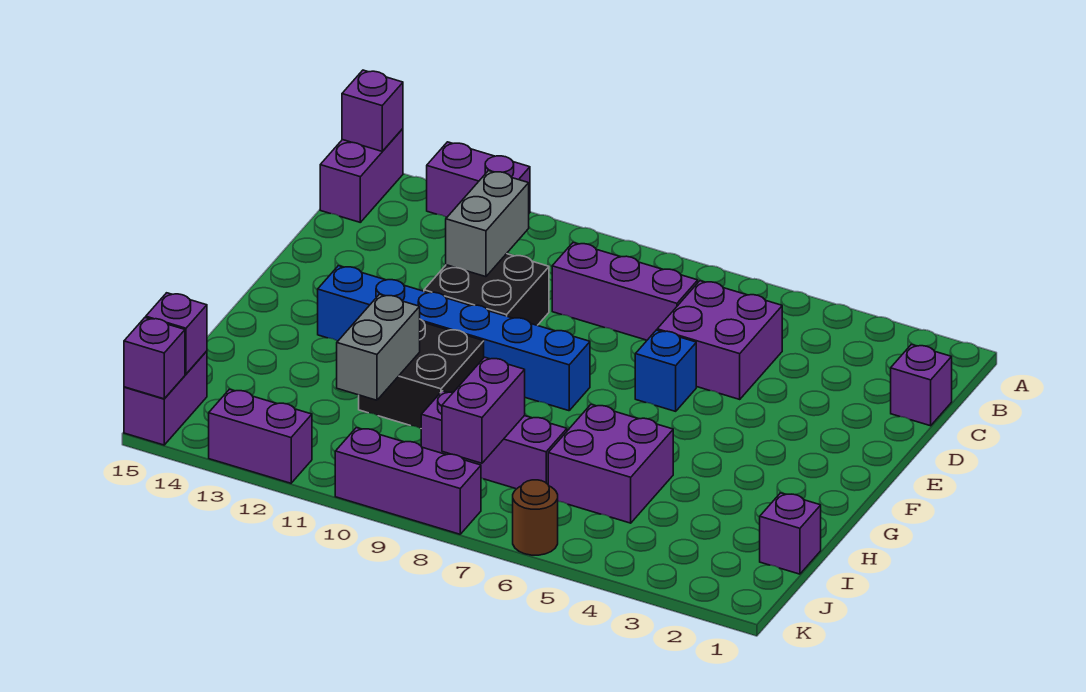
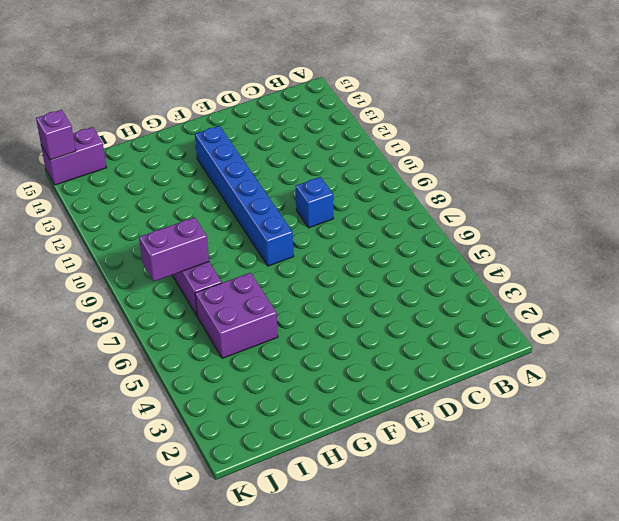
blue brick D9 level 1 -> blue brick E6 level 1
none -> purple brick A12:A13 level 1
none -> purple brick A15:B15 level 1
none -> purple brick C1 level 1

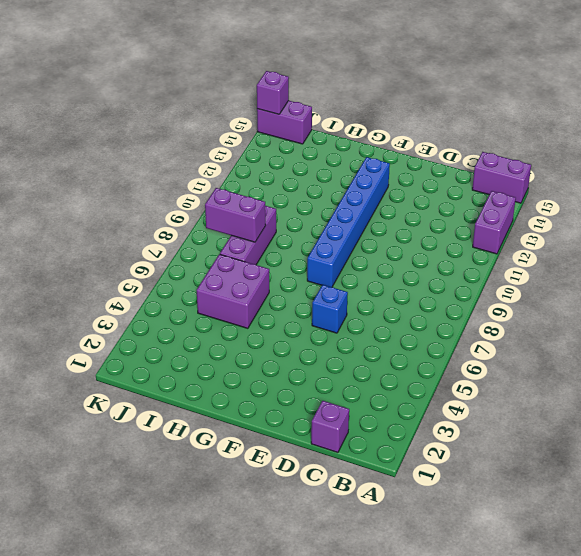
none -> purple brick C5:D6 level 1
none -> purple brick C7:C9 level 1
none -> black brick D10:E11 level 1

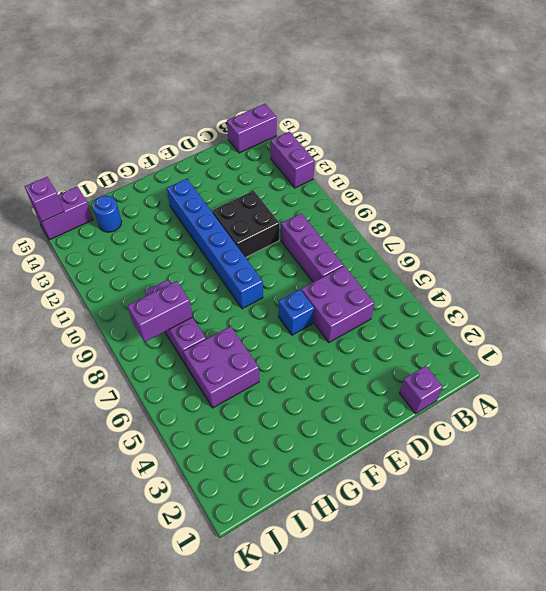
blue round brick I14 level 1 -> none
none -> black brick G10:H11 level 1
none -> purple brick I1 level 1
none -> brown round brick K6 level 1

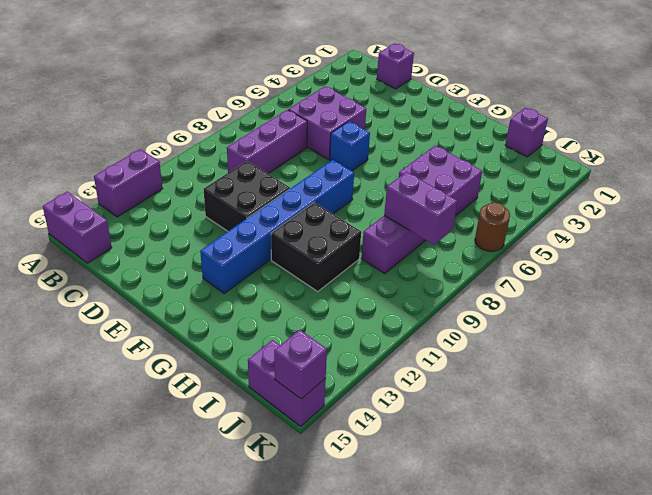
none -> purple brick K8:K10 level 1
none -> purple brick K12:K13 level 1
none -> purple brick A15 level 2

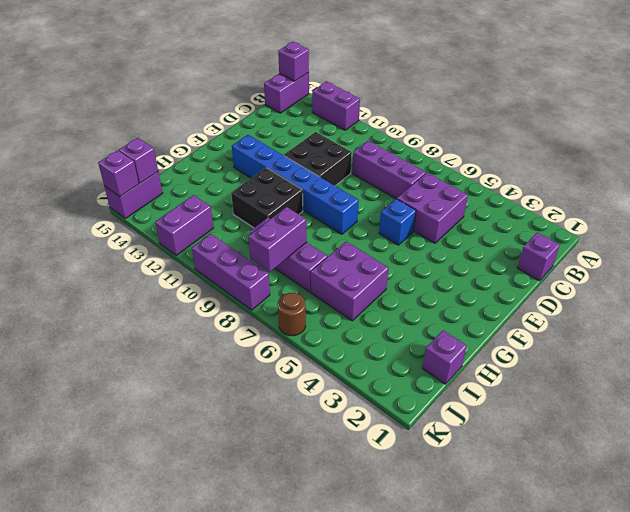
purple brick J12:K12 level 1 -> purple brick K12:K13 level 1
none -> grey brick C11:D11 level 2
none -> grey brick H11:I11 level 2

